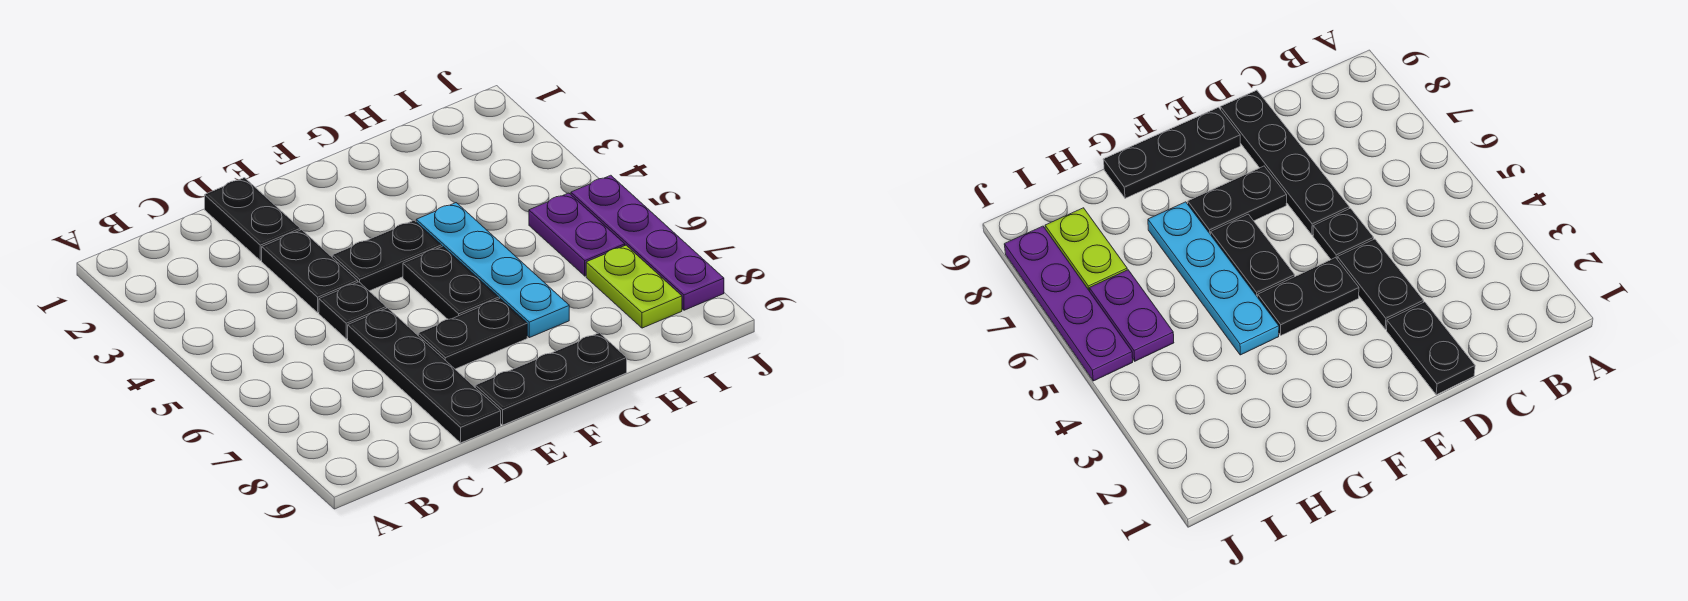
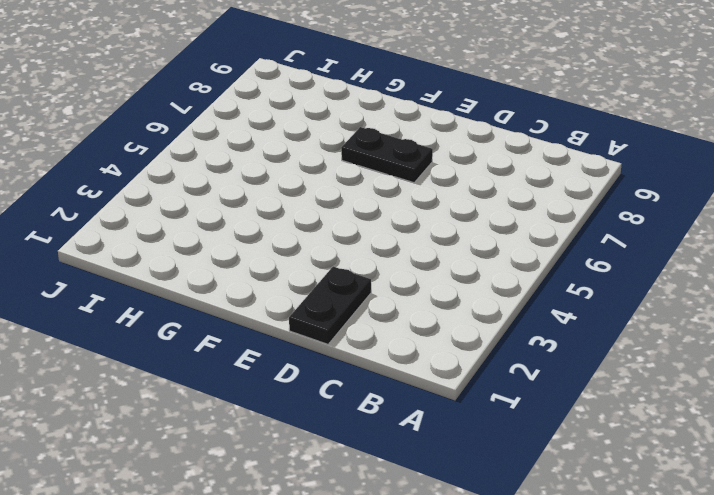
none -> black plate D3:D4 level 1
none -> black plate D5 level 1
none -> black plate D6:D9 level 1

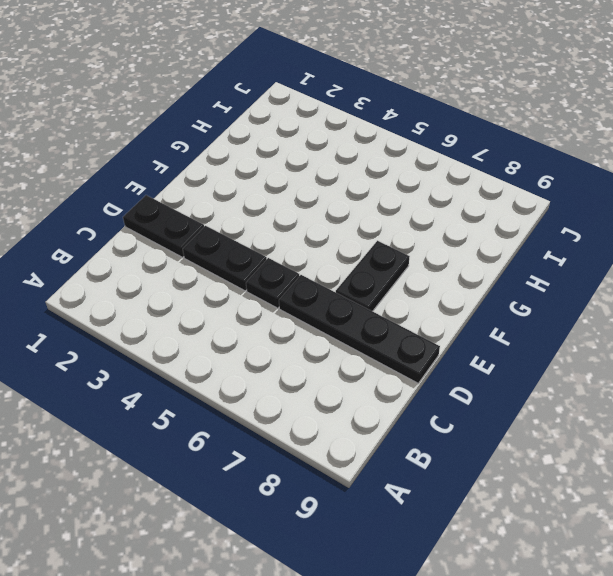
none -> black plate E4:F4 level 1
none -> black plate E9:G9 level 1
none -> black plate F5:F6 level 1

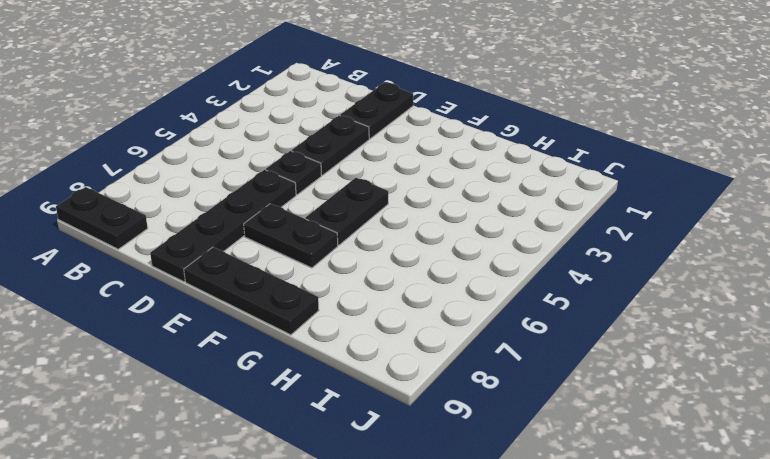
black plate A9:B9 level 1 -> black plate E4:F4 level 1
none -> cyan plate G4:G7 level 1
none -> purple plate I5:I6 level 1
none -> lime plate I7:I8 level 1

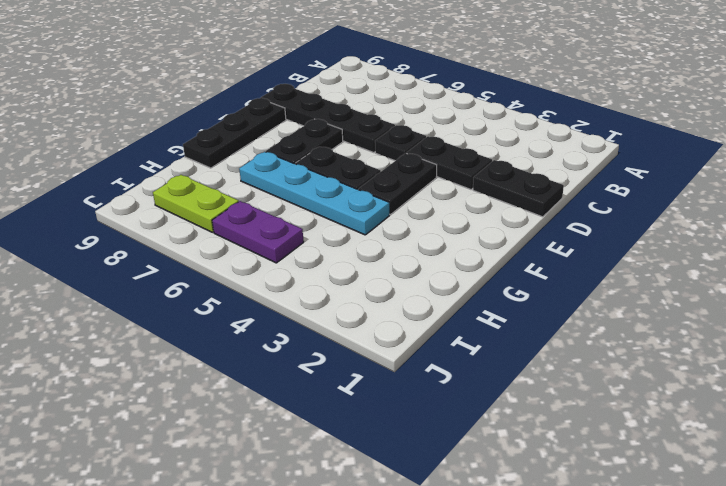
none -> purple plate J5:J8 level 1

